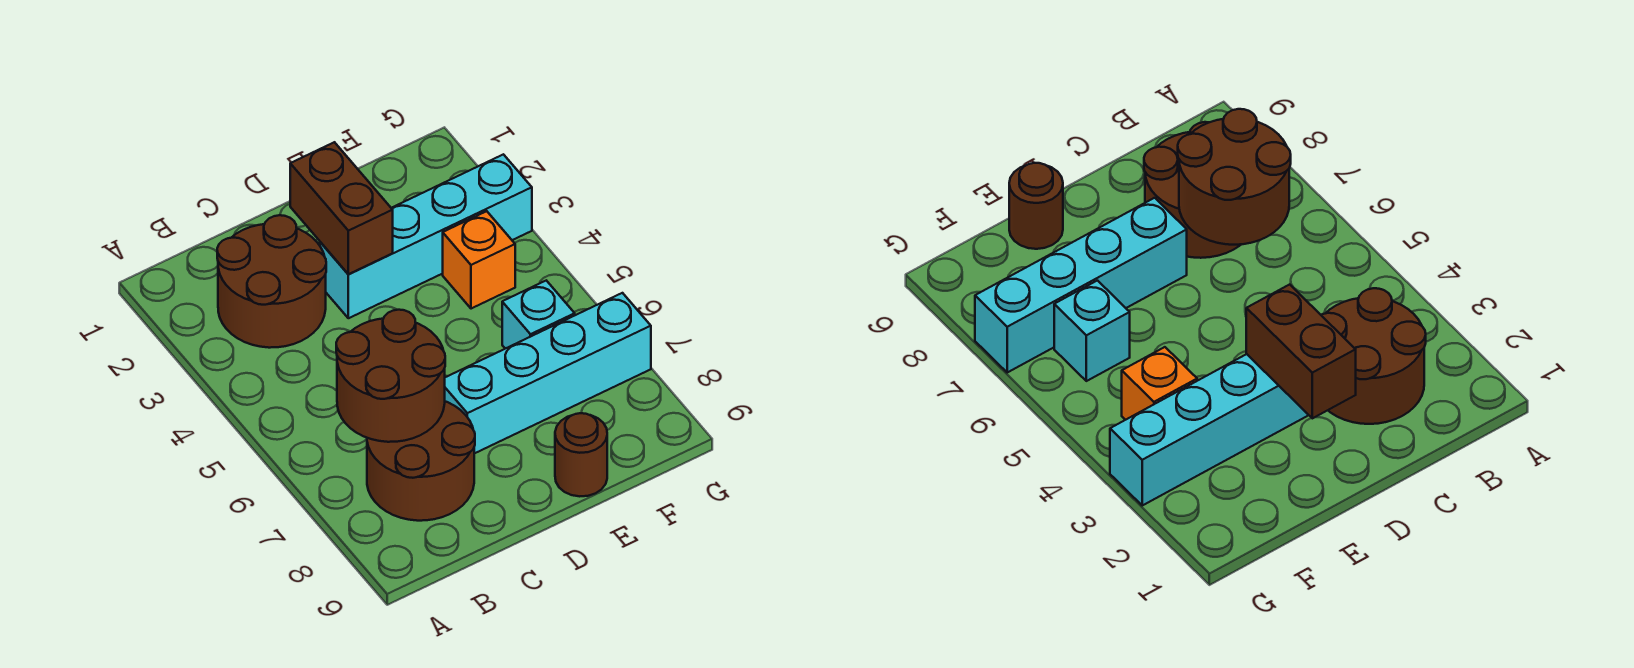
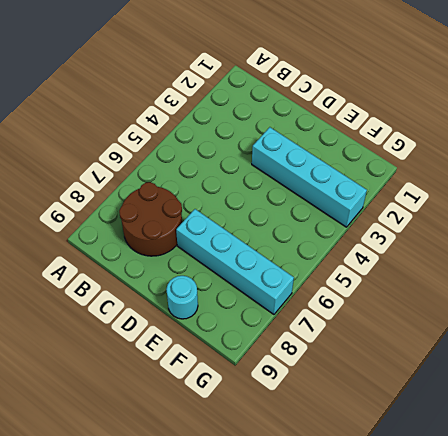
cyan round brick E9 level 1 -> brown round brick E9 level 1
none -> brown round brick B2:C3 level 1
none -> orange brick F4 level 1

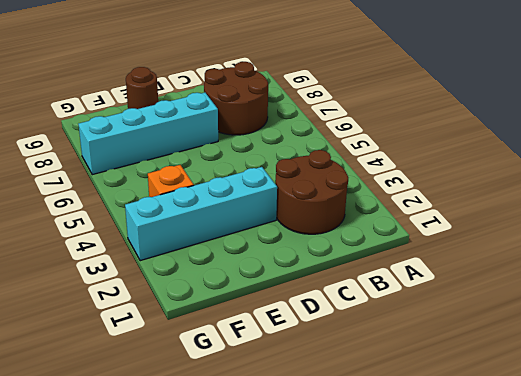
none -> cyan brick F6 level 1
none -> brown round brick B6:C7 level 2

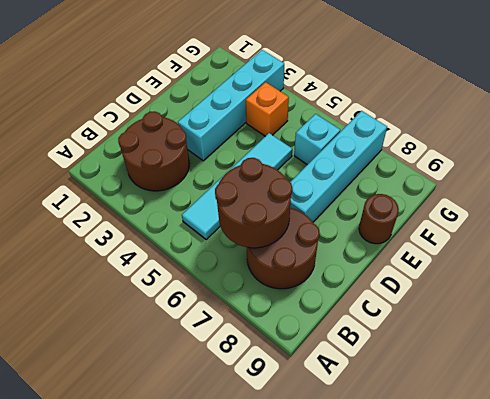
cyan tile B5:E5 level 1 -> none
none -> brown brick D2:D3 level 2

